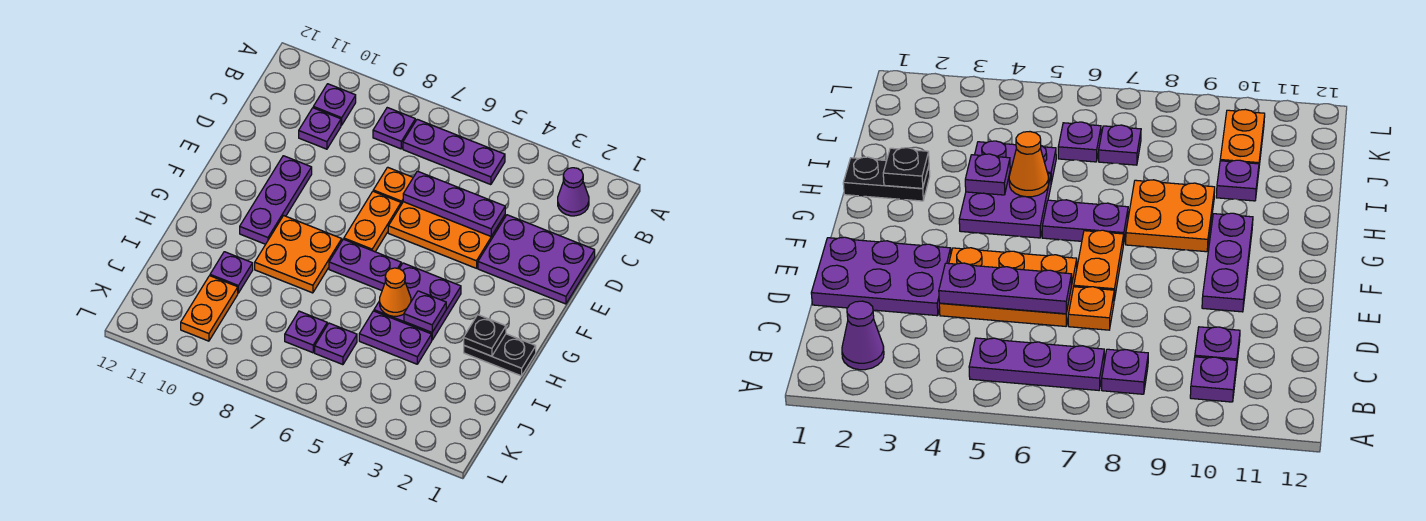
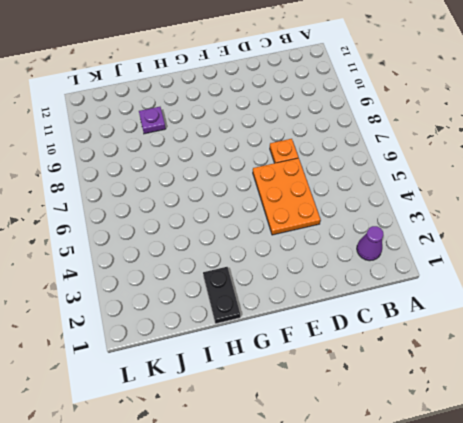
none -> purple plate B5:B7 level 1
none -> purple plate B8 level 1
none -> purple plate B10 level 1

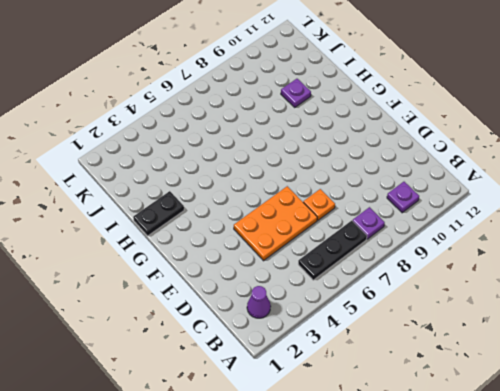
black plate B5:B7 level 1 -> purple plate B5:B7 level 1
none -> purple plate C10 level 1
none -> purple plate D1:E3 level 1
none -> orange plate E7:F7 level 1

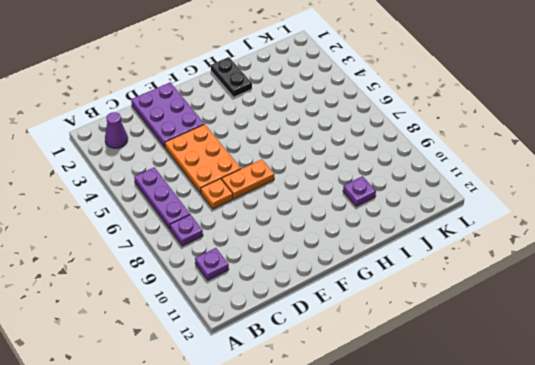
none -> purple plate C10 level 1
none -> purple plate E10:G10 level 1
none -> purple plate G4:H5 level 1

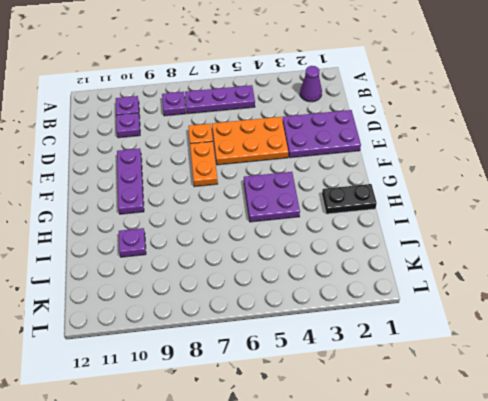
none -> purple plate G6:G7 level 1
none -> orange plate G8:H9 level 1
none -> purple plate I4:I5 level 1

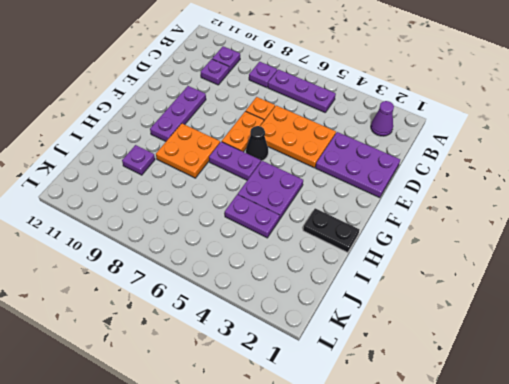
black cone F6 level 1 -> none
none -> purple plate J6 level 1
none -> purple plate J7 level 1
none -> orange plate J10:K10 level 1

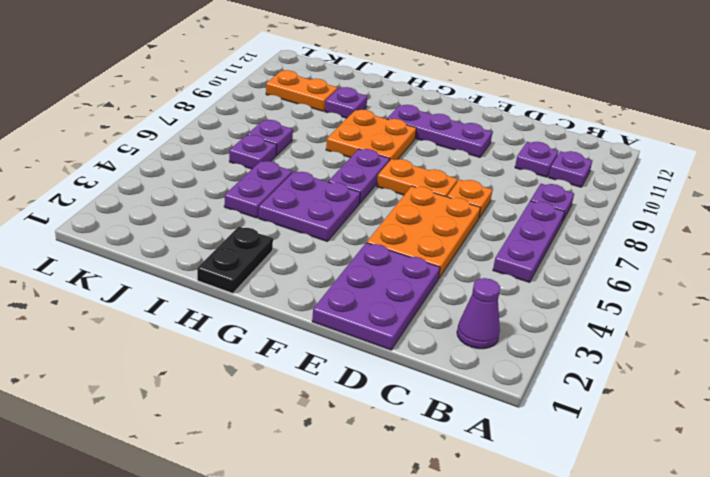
none -> purple plate D4:D6 level 2
none -> black plate H2 level 2
none -> purple plate H4 level 2

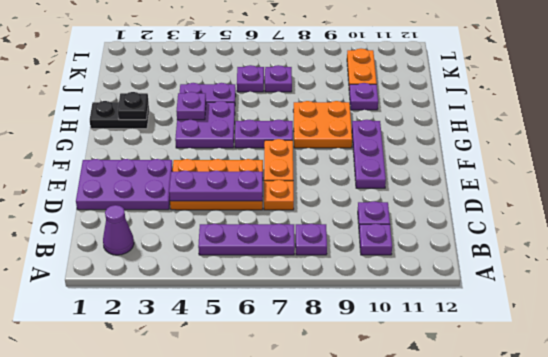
none -> orange cone H5 level 2

